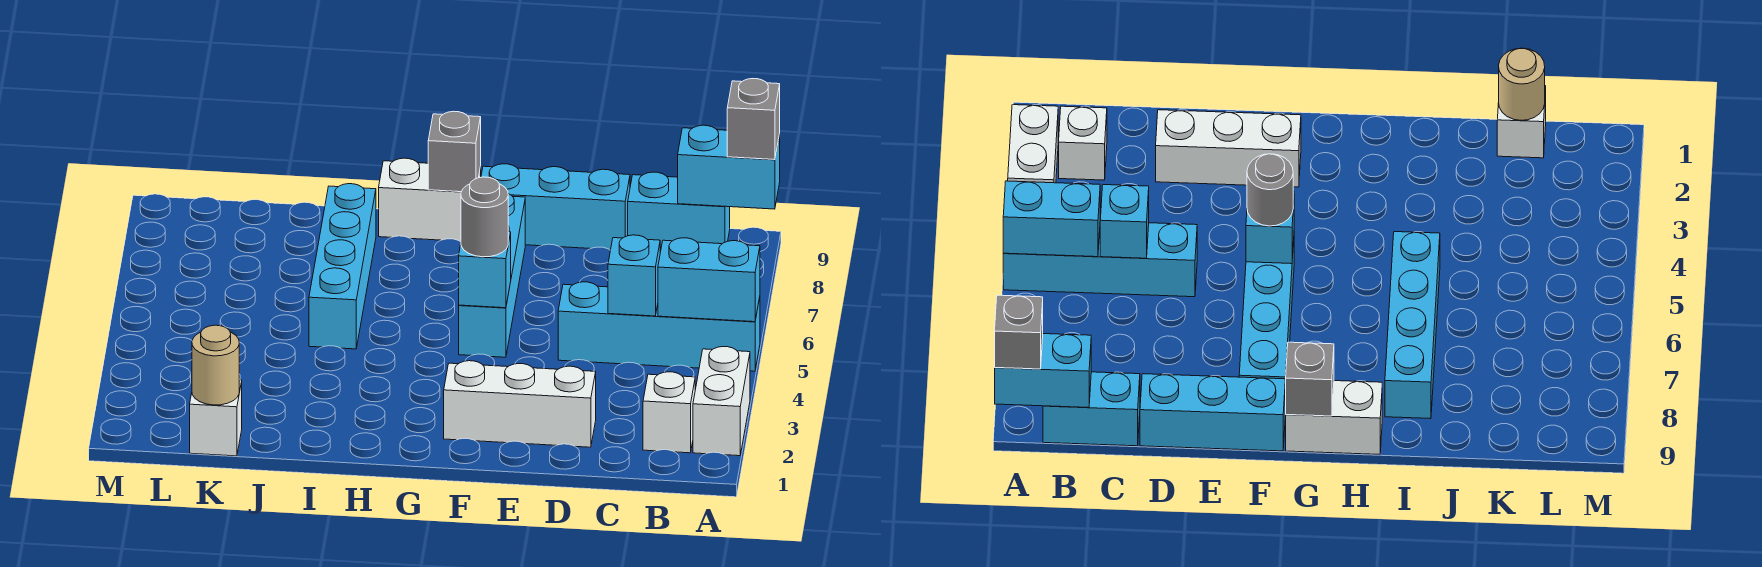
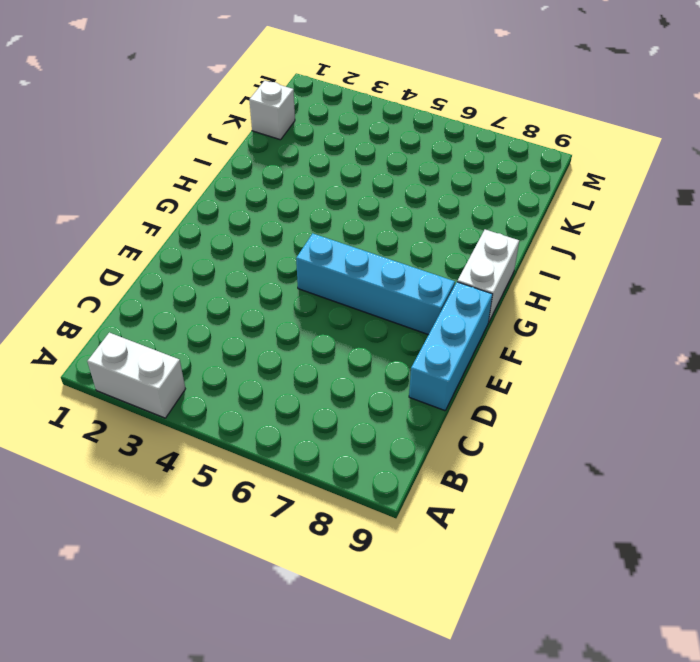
none -> cyan brick A5:D5 level 1
none -> white brick B2 level 1
none -> cyan brick B9:C9 level 1

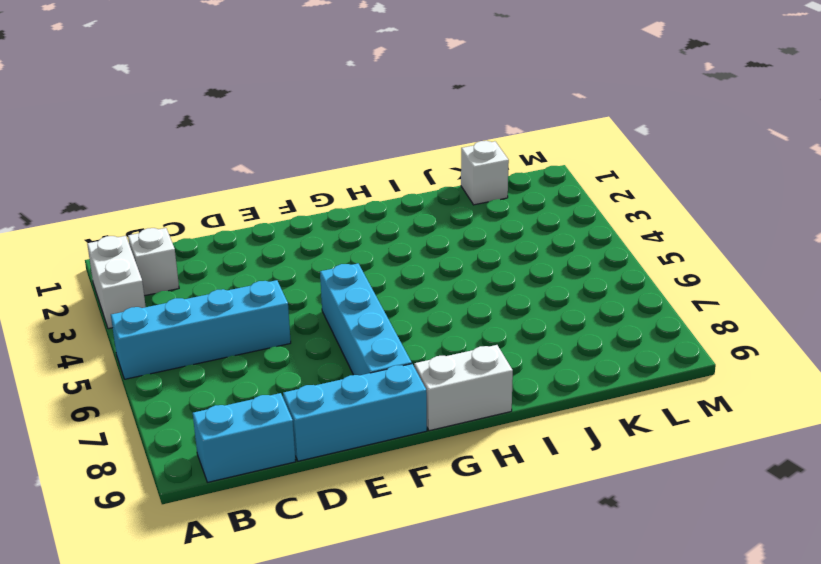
none -> white brick D2:F2 level 1
none -> cyan brick I5:I8 level 1
none -> cyan brick A5:B5 level 2

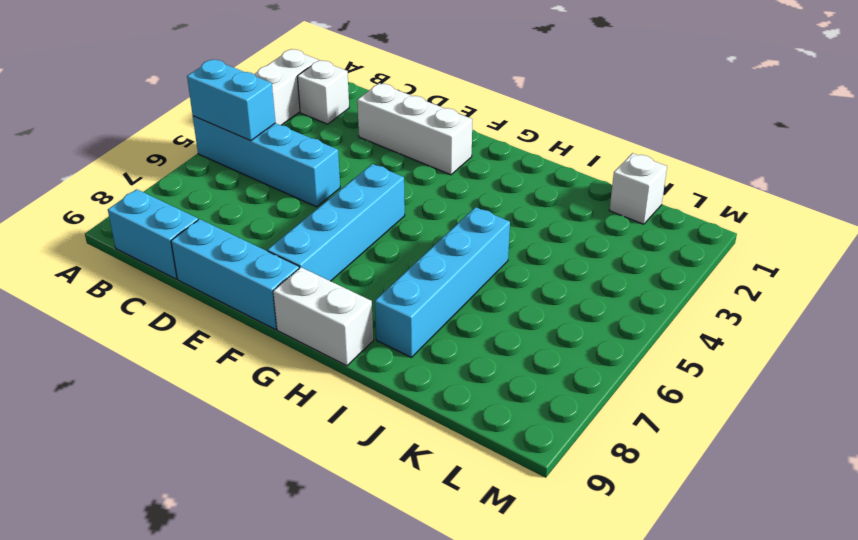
none -> cyan brick A9:B9 level 2
none -> cyan brick C5 level 2
none -> cyan brick F5 level 2

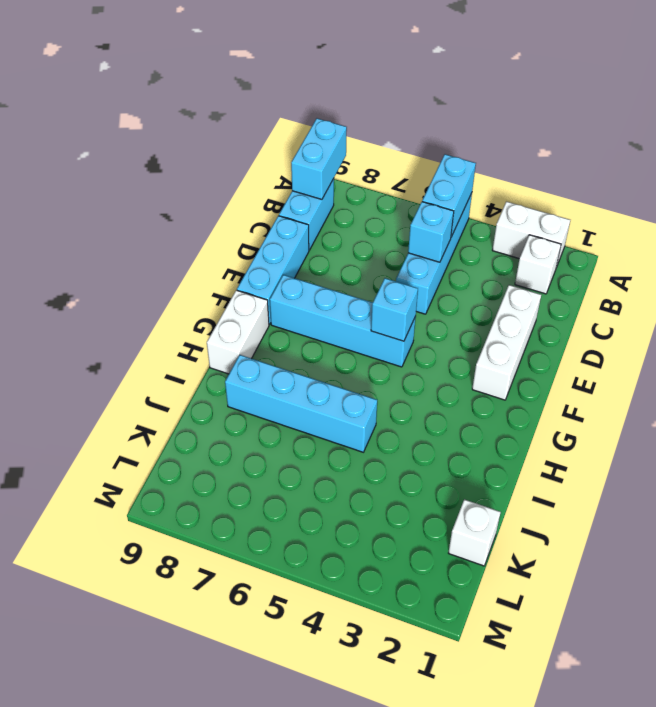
none -> grey brick G9 level 2
none -> tan round brick K1 level 2
none -> grey brick A9 level 3

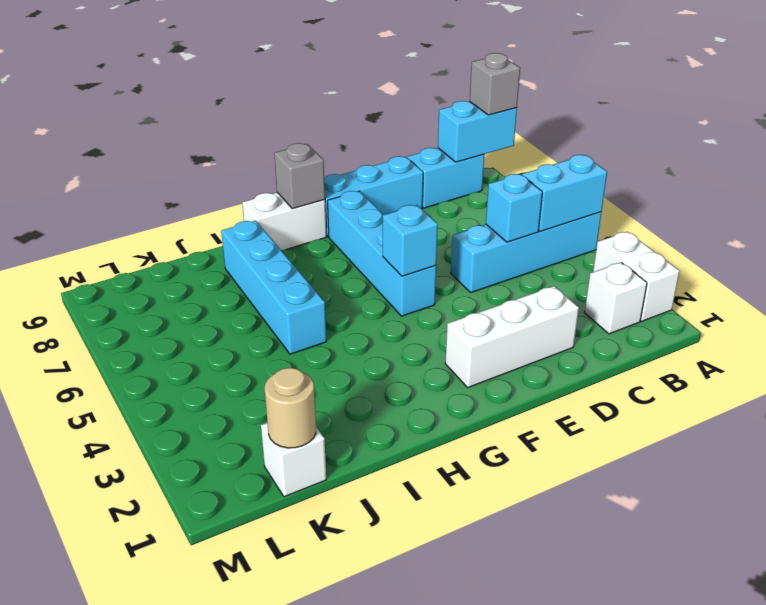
none -> grey round brick F5 level 3

